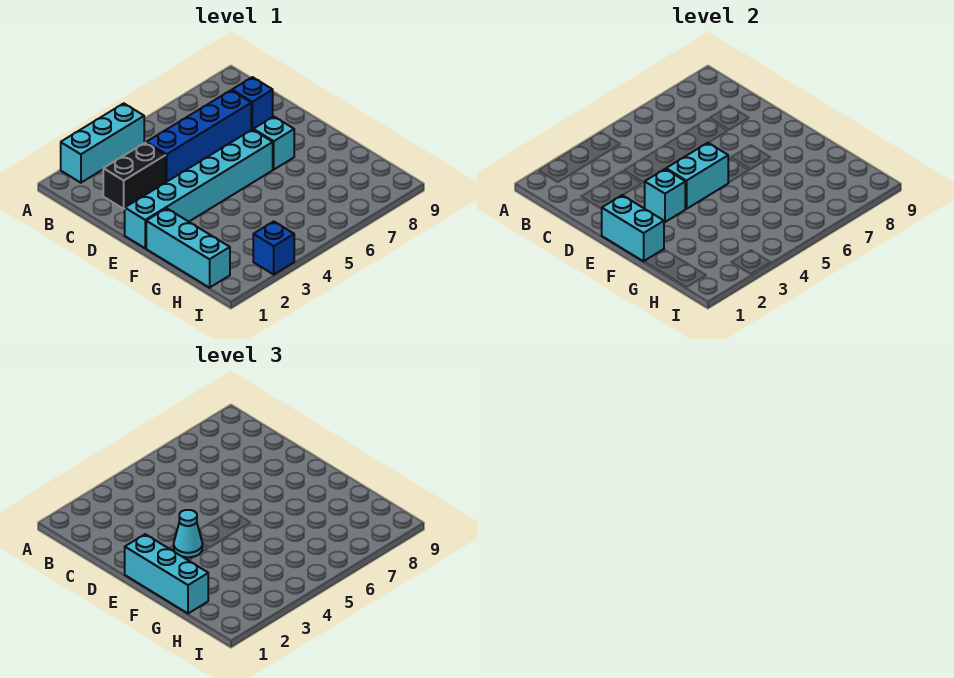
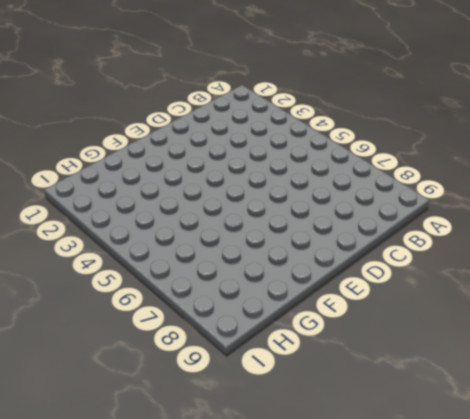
none -> cyan brick A2:A4 level 1
none -> black brick C2:C3 level 1
none -> blue brick C4:C7 level 1

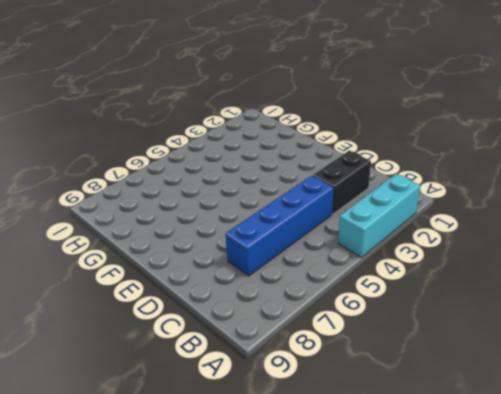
none -> blue brick C8 level 1
none -> cyan brick E1:E6 level 1
none -> cyan brick E7 level 1

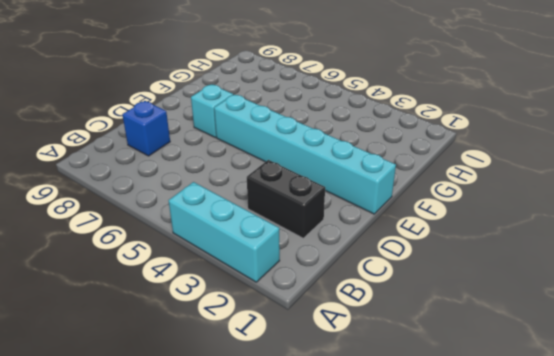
none -> blue brick C4:C7 level 1
none -> cyan brick F1:H1 level 1
none -> blue brick I3 level 1

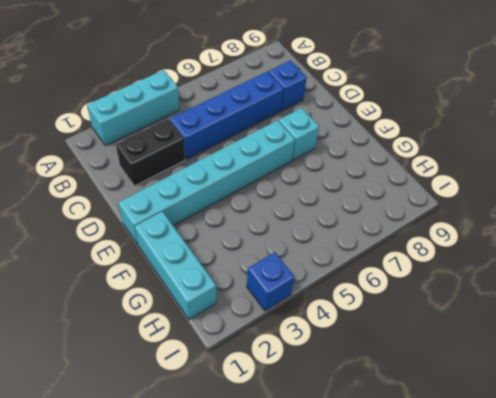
none -> cyan brick E1:F1 level 2
none -> cyan brick E3 level 2
none -> cyan brick E4:E5 level 2

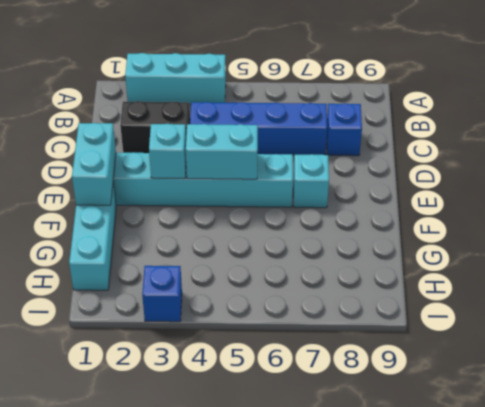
none -> cyan brick E1:G1 level 3
none -> cyan cone E3 level 3

